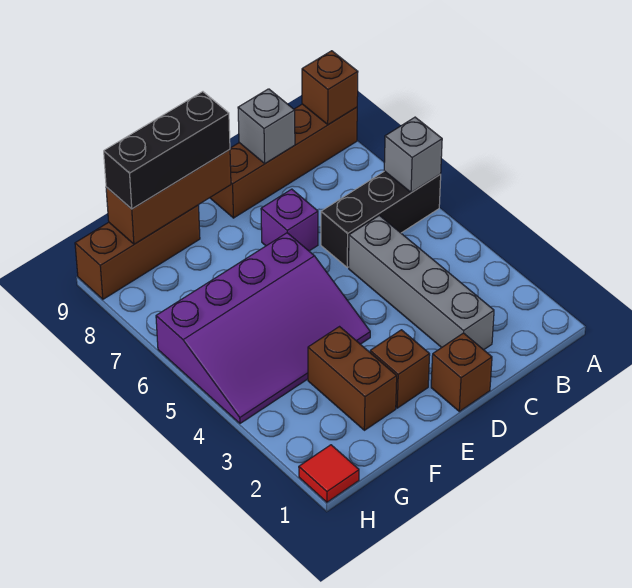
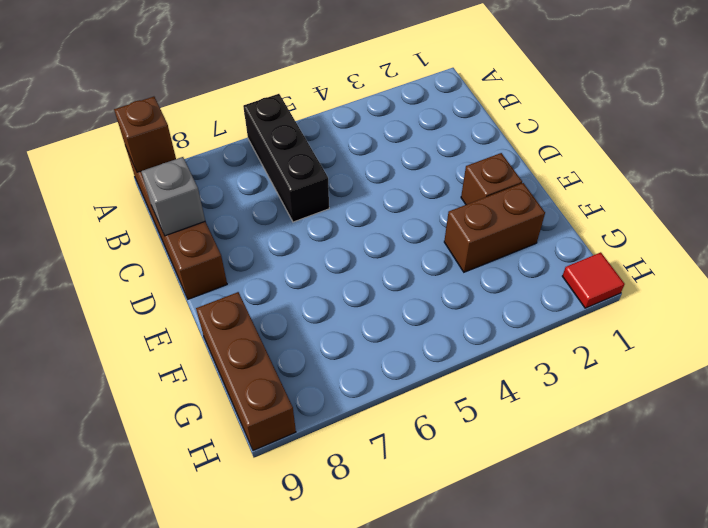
none -> grey brick C2:C5 level 1
none -> brown brick D1 level 1
none -> purple brick D7 level 1

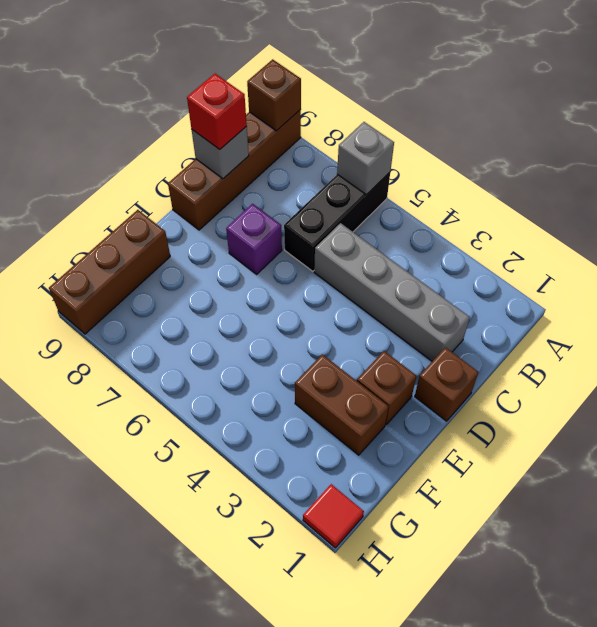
red brick C9 level 3 -> none
none -> purple slope E4:H6 level 1 top 6
none -> brown brick E9:G9 level 2
none -> black brick E9:G9 level 3

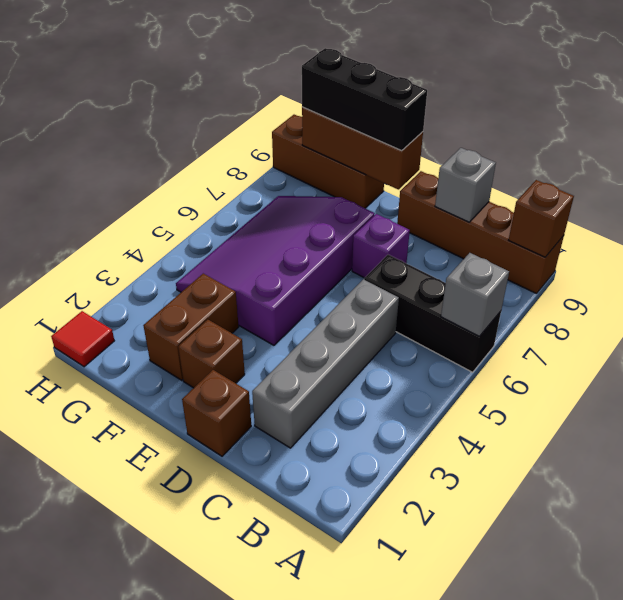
purple slope E4:G7 level 1 top E -> purple slope E4:H6 level 1 top 6

